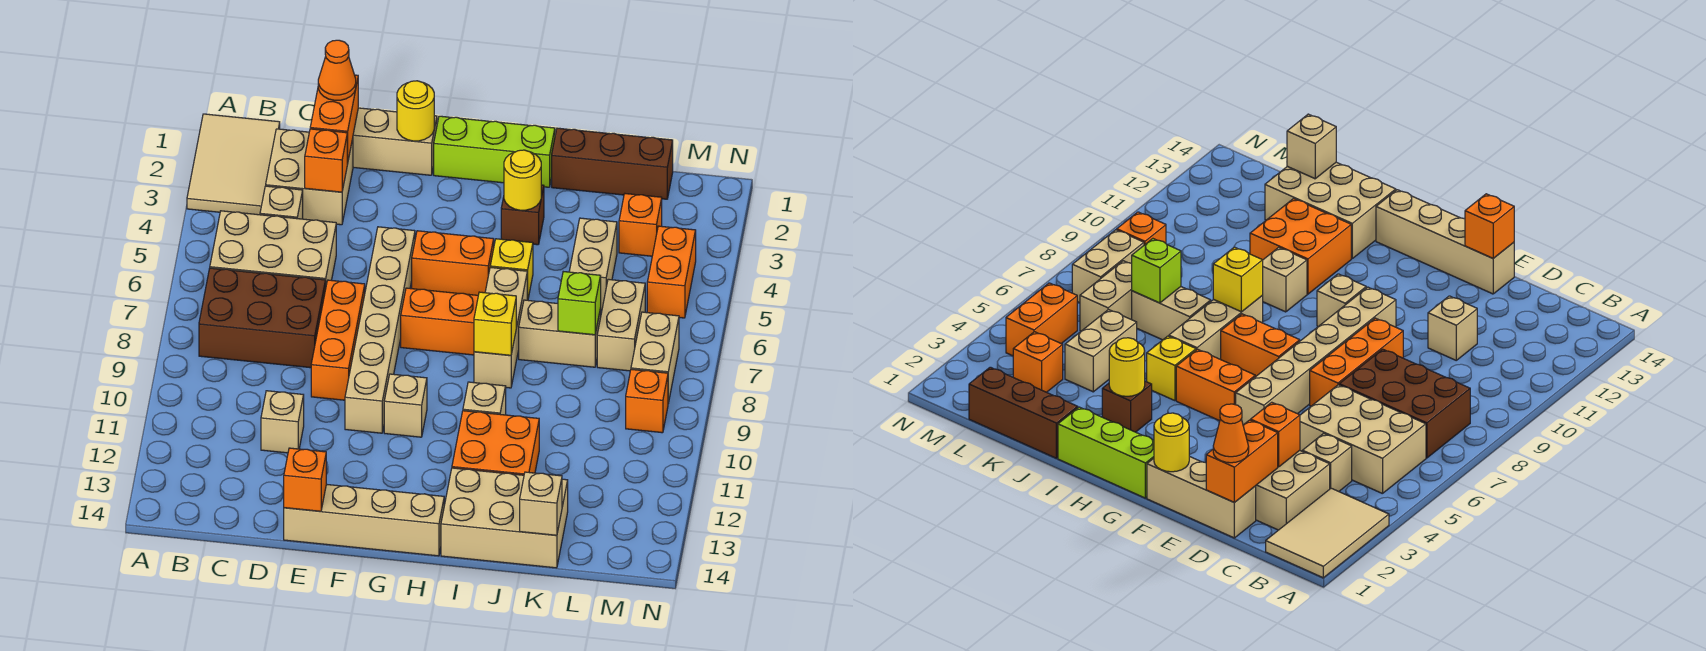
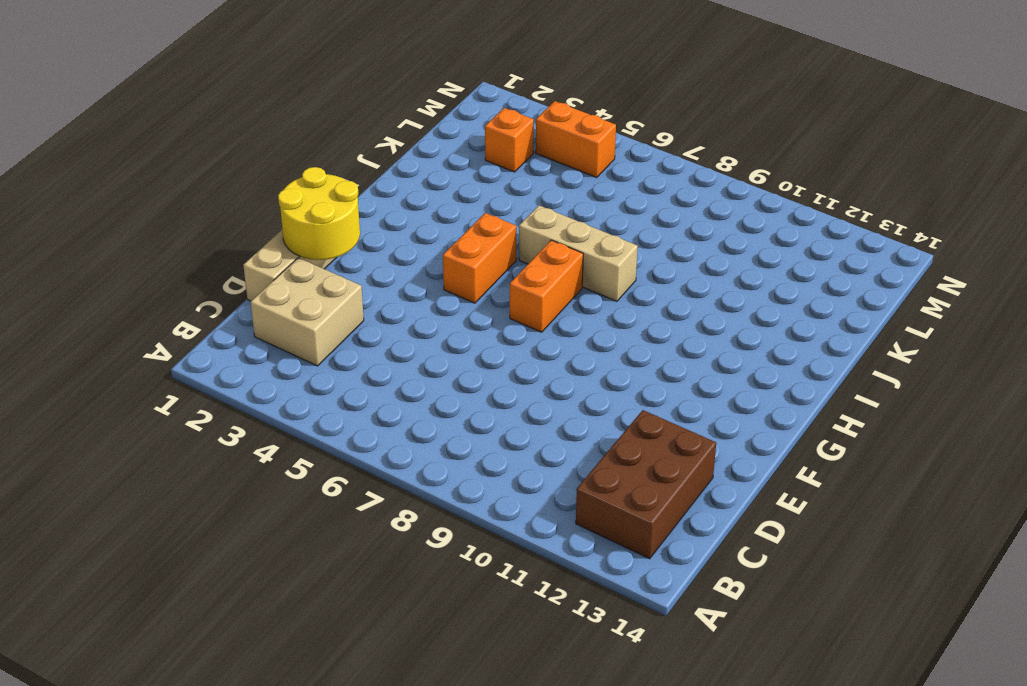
brown brick B12:D13 level 1 -> brown brick B7:D8 level 1
yellow round brick E1:F2 level 2 -> yellow round brick F1 level 2
none -> tan tile A1:B3 level 1
none -> tan brick B5:D6 level 1
none -> tan brick C4 level 1
none -> tan brick D11 level 1

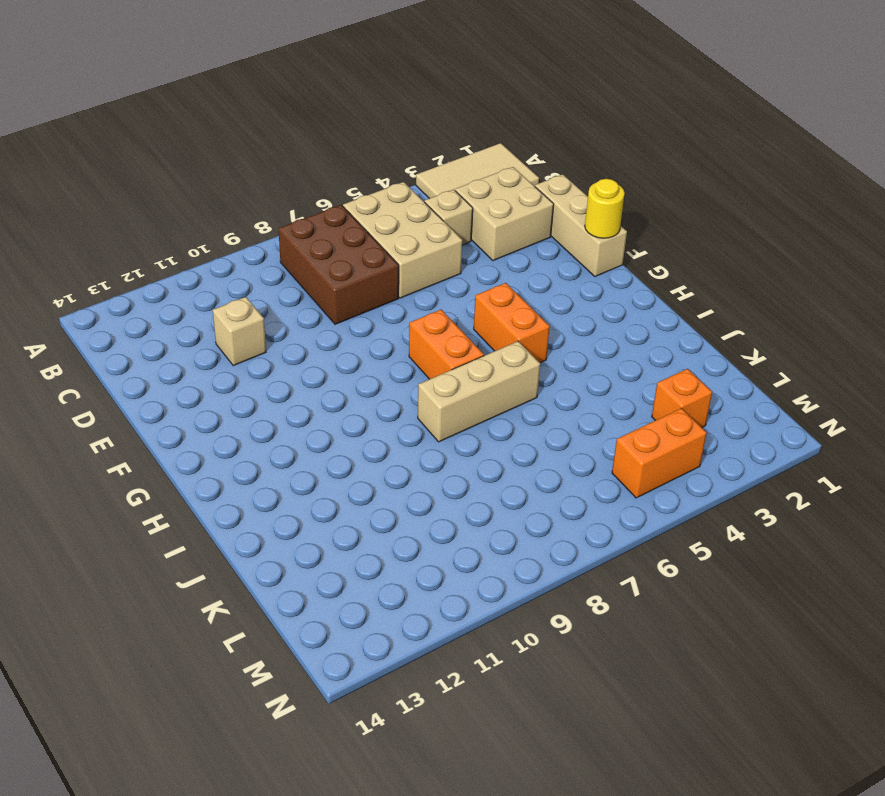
none -> orange brick E7:E9 level 1
none -> tan brick E14:H14 level 1
none -> tan brick F5:F10 level 1
none -> lime brick G1:I1 level 1

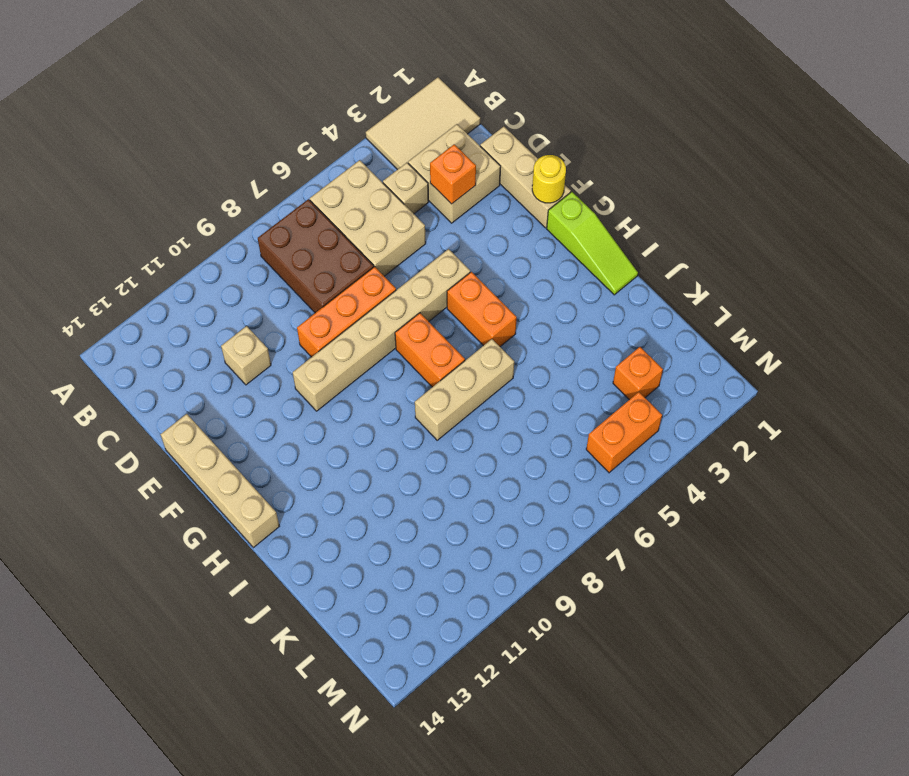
lime slope G1:I1 level 1 top G -> lime brick G1:I1 level 1
none -> tan brick G10 level 1
none -> brown brick I3 level 1
none -> yellow brick I5 level 1
none -> tan brick I10 level 1

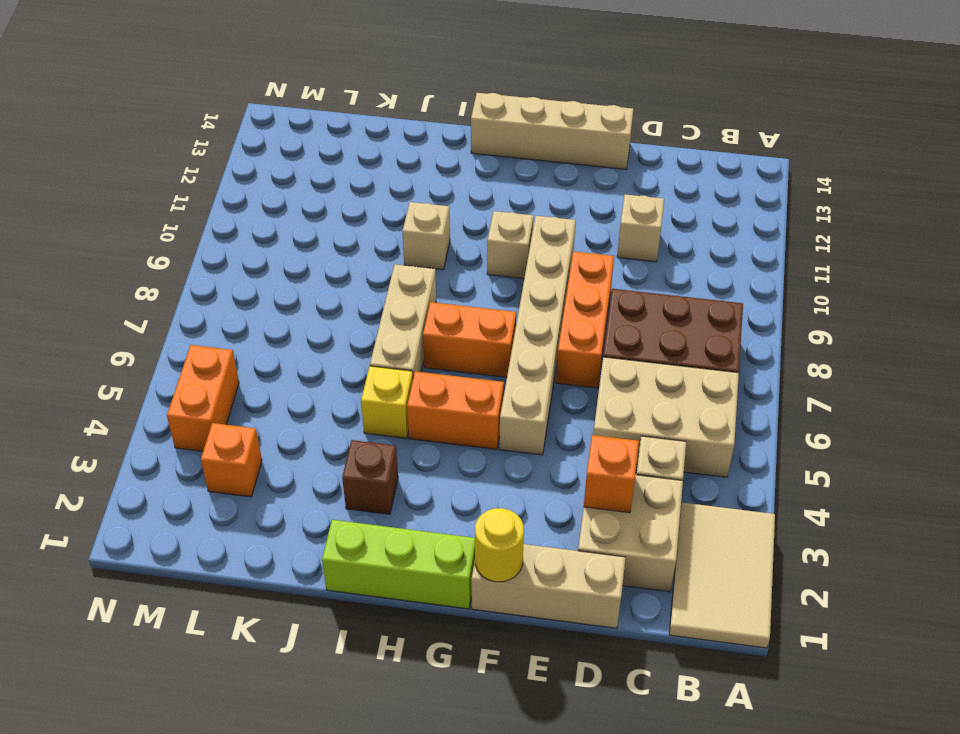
none -> orange brick I11:J12 level 1
none -> tan brick I13:K14 level 1
none -> brown brick J1:L1 level 1
none -> tan brick J7:K7 level 1

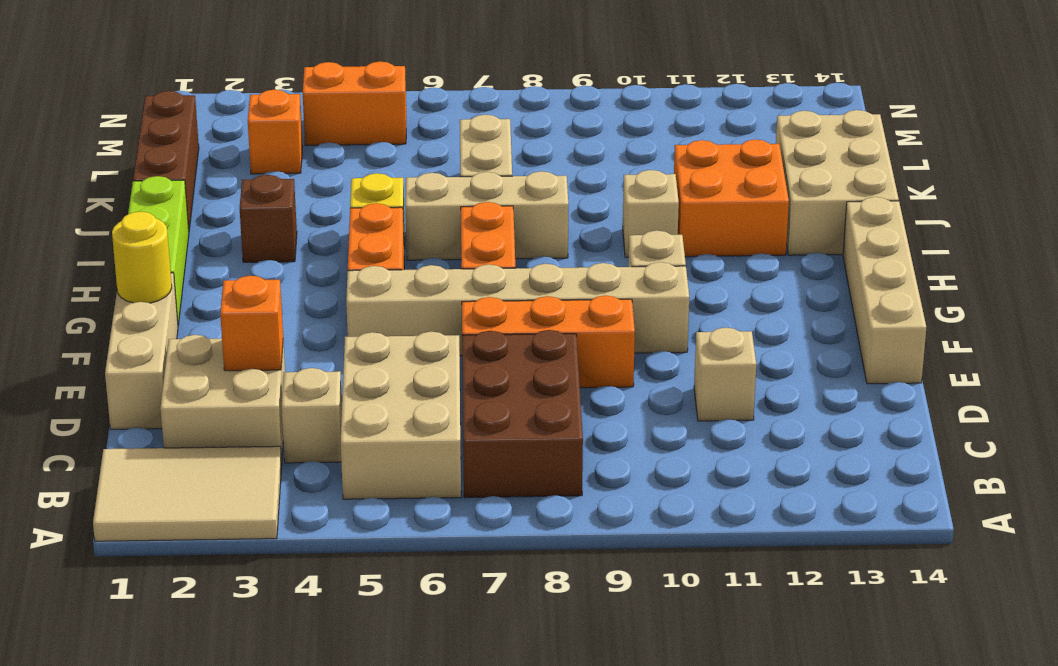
none -> tan brick K4:K5 level 1
none -> tan brick L6:L7 level 1
none -> tan brick M7:M8 level 1
none -> orange brick M9 level 1

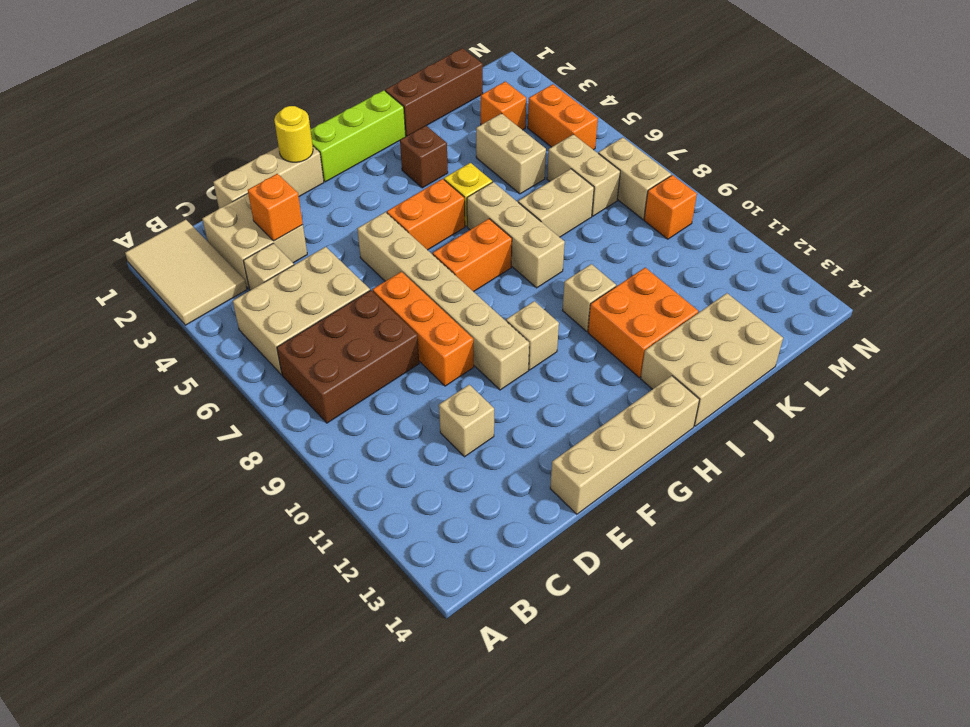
none -> orange brick D1:D2 level 2
none -> orange brick E14 level 2
none -> yellow round brick I3 level 2
none -> yellow brick I8 level 2

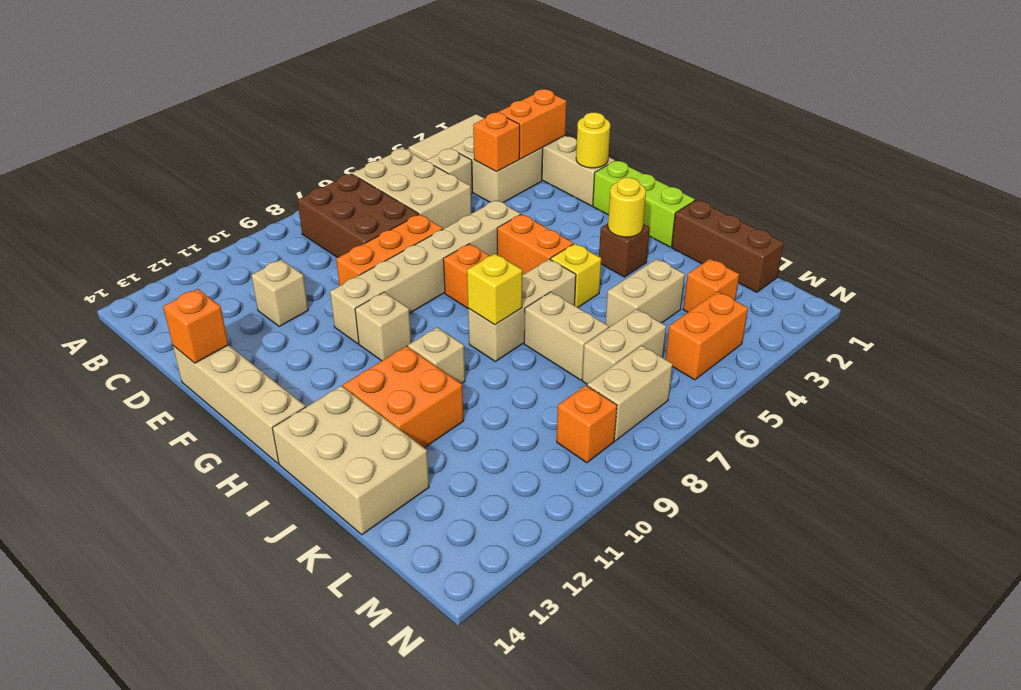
none -> lime brick K7 level 2
none -> tan brick K14 level 2
none -> orange cone D1 level 3

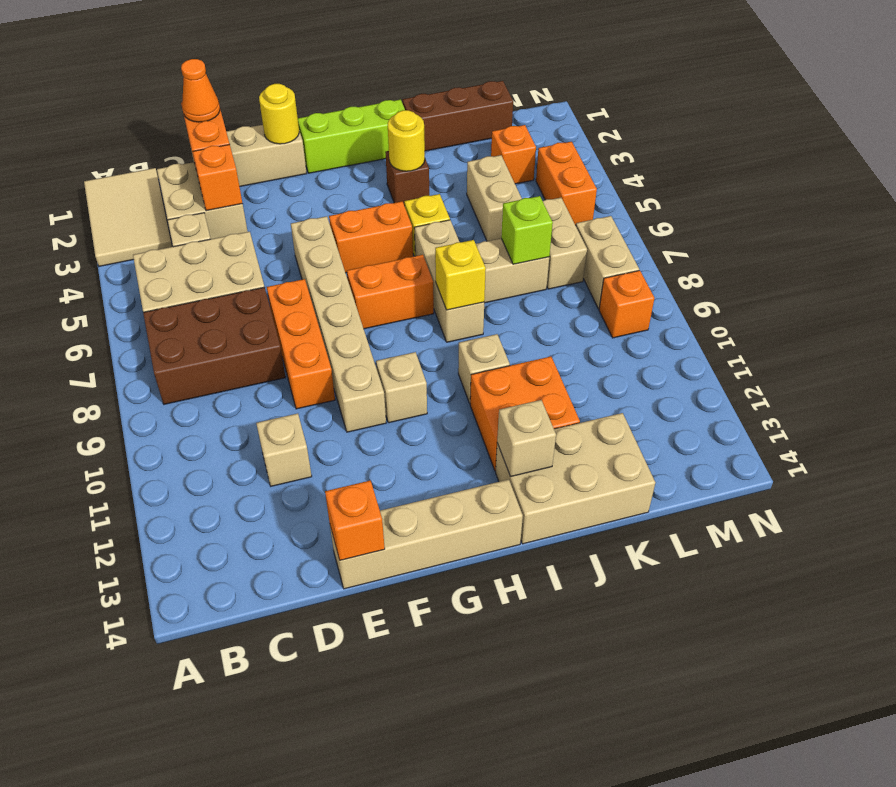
tan brick I13 level 2 -> tan brick K14 level 2

